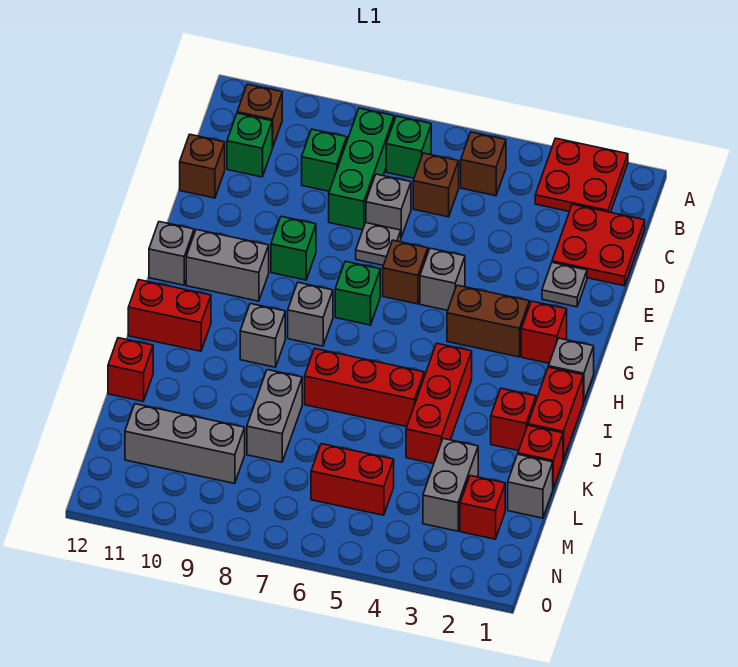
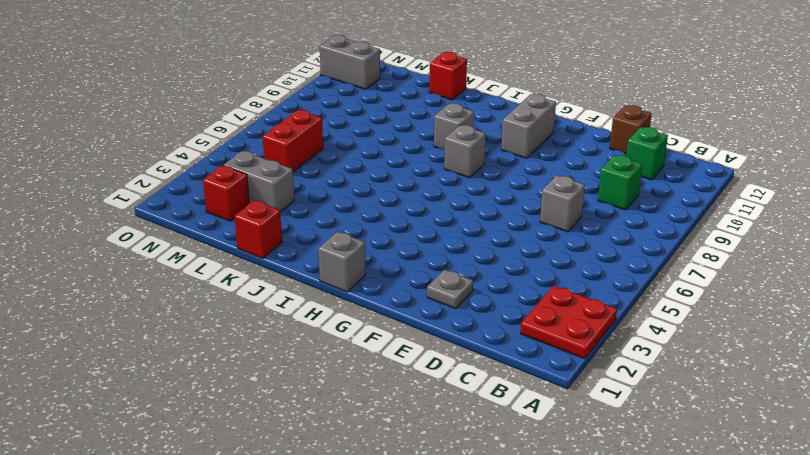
grey brick N11:O11 level 1 -> grey brick K8:L8 level 1
none -> brown brick B5 level 1
none -> green brick B7 level 1
none -> green brick B8:D8 level 1
none -> brown brick B11 level 1

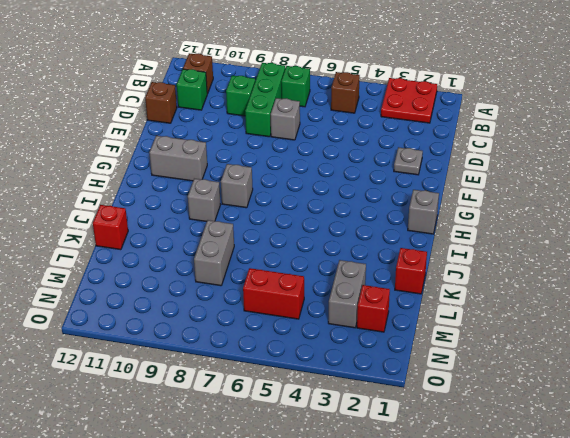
none -> red plate C1:D2 level 1
none -> brown brick C6 level 1
none -> grey plate E7 level 1
none -> grey brick F5 level 1

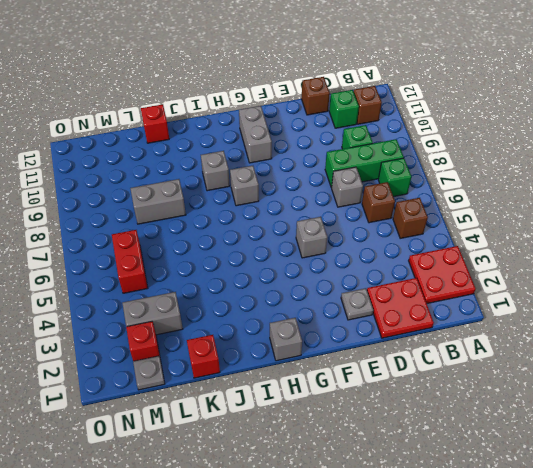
grey plate M1 level 1 -> grey plate E7 level 1
none -> brown brick F6 level 1
none -> green brick F9 level 1
none -> red brick G2 level 1
none -> brown brick G3:G4 level 1

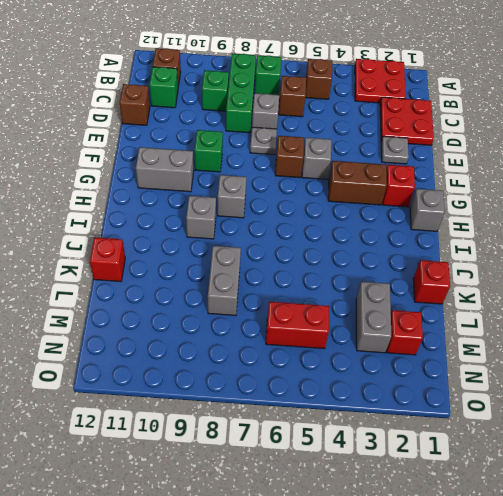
none -> green brick G7 level 1
none -> grey brick G12 level 1
none -> red brick I1:J1 level 1
none -> red brick I4:K4 level 1

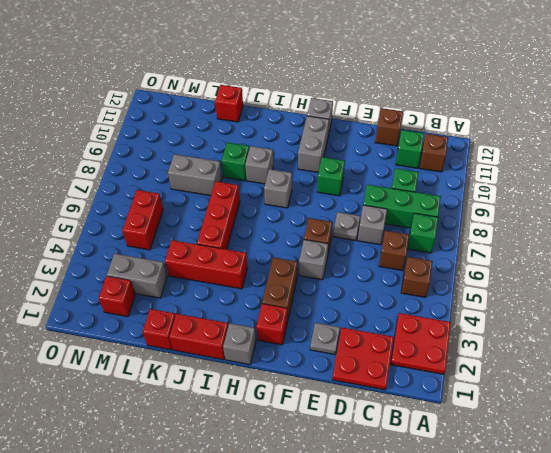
green brick J9 level 1 -> green brick G7 level 1
none -> red brick I11:I12 level 1
none -> red brick J2 level 1
none -> grey brick L1 level 1
none -> grey brick M9:M11 level 1

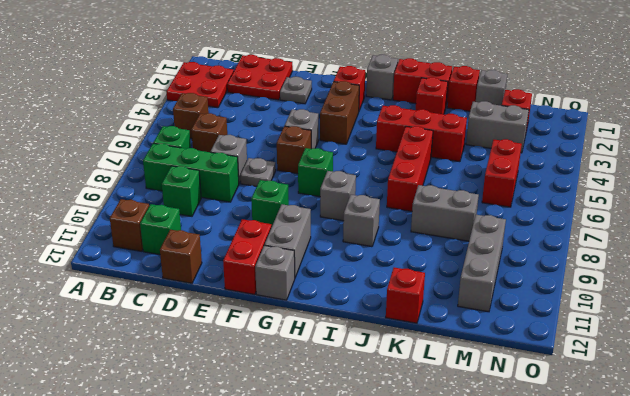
red brick F11:F12 level 1 -> red brick I11:I12 level 1

